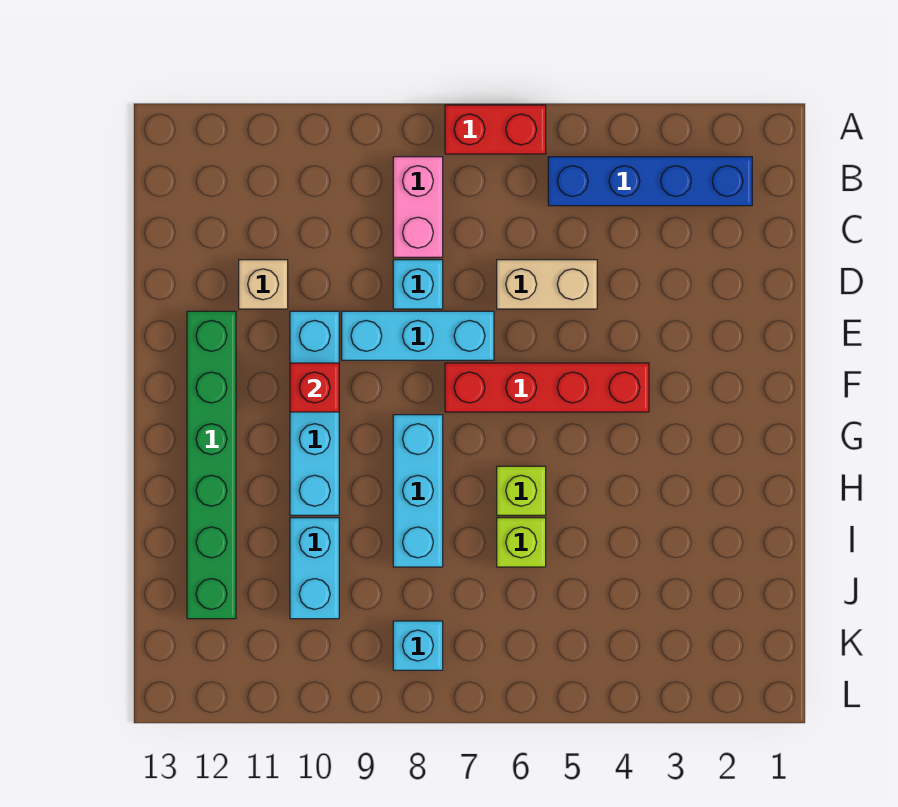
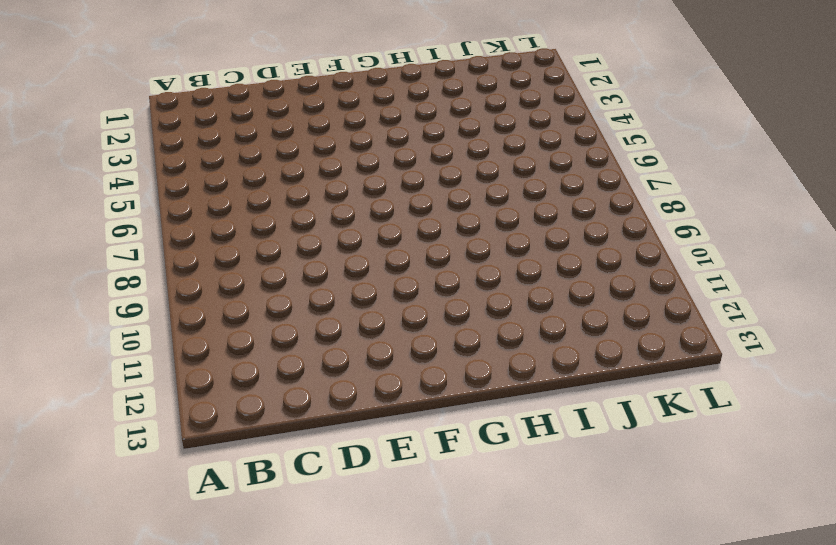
none -> red brick A6:A7 level 1
none -> blue brick B2:B5 level 1
none -> pink brick B8:C8 level 1

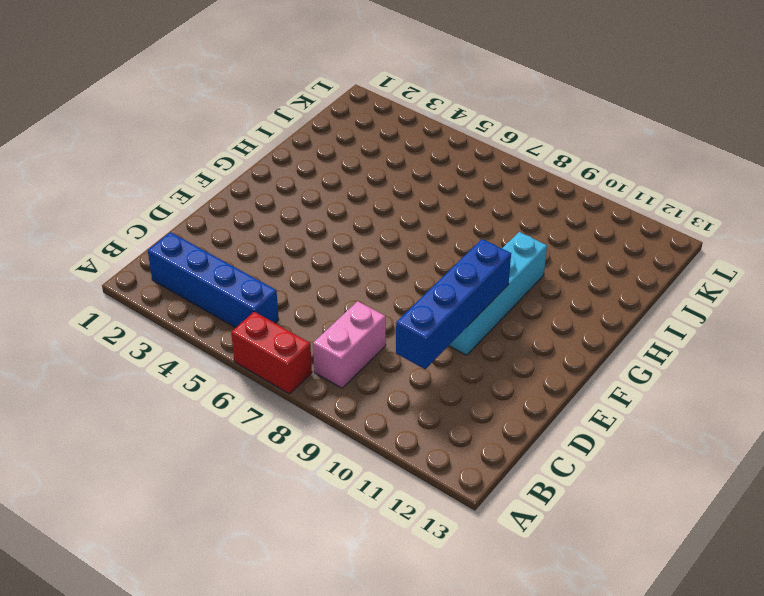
blue brick C10:F10 level 2 -> red brick F10 level 2
none -> tan brick D5:D6 level 1
none -> cyan brick D8 level 1
none -> tan brick D11 level 1

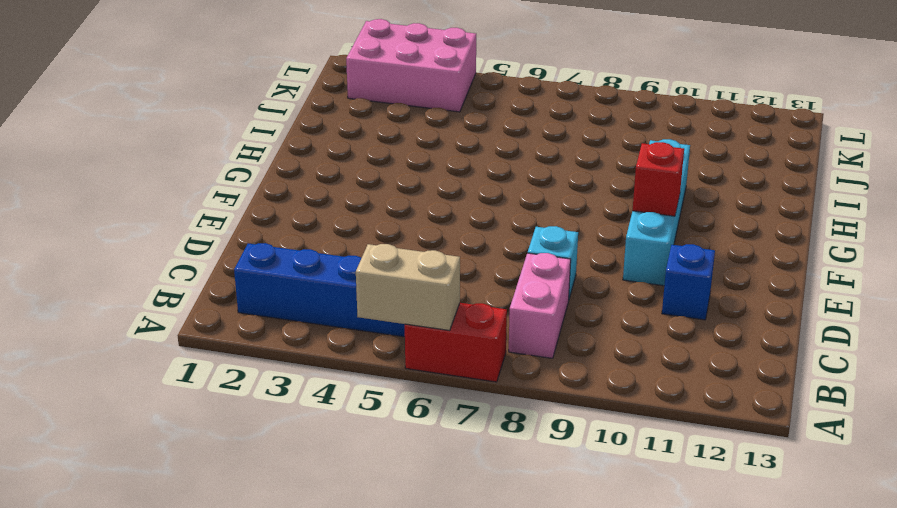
tan brick A5:A6 level 2 -> tan brick D5:D6 level 1
blue brick D11 level 1 -> tan brick D11 level 1
pink brick K2:L4 level 1 -> none
none -> cyan brick E7:E9 level 1
none -> green brick E12:J12 level 1
none -> red brick F4:F7 level 1

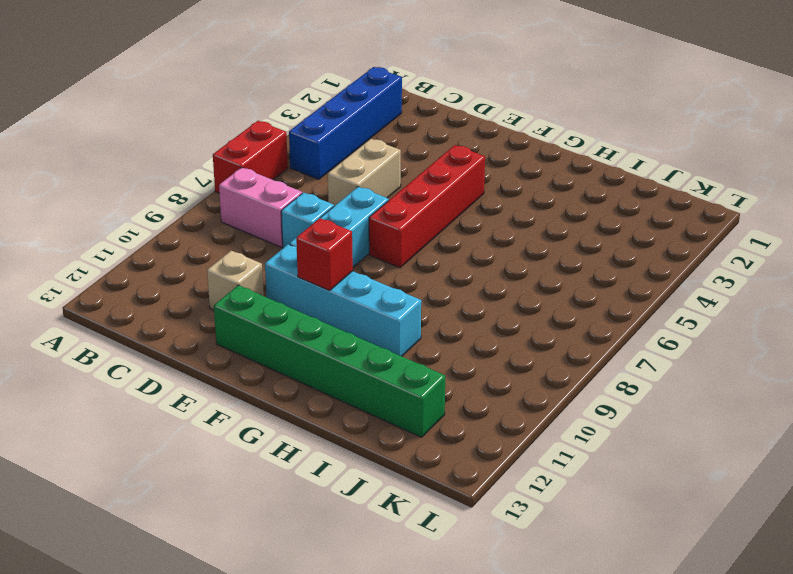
none -> cyan brick G8:I8 level 1
none -> lime brick H6 level 1
none -> lime brick I6 level 1

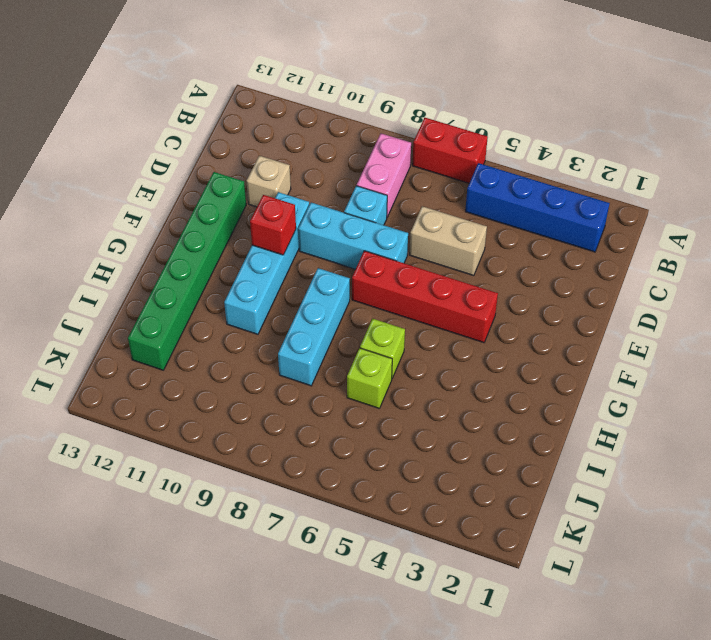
none -> cyan brick I10:J10 level 1
none -> cyan brick K8 level 1

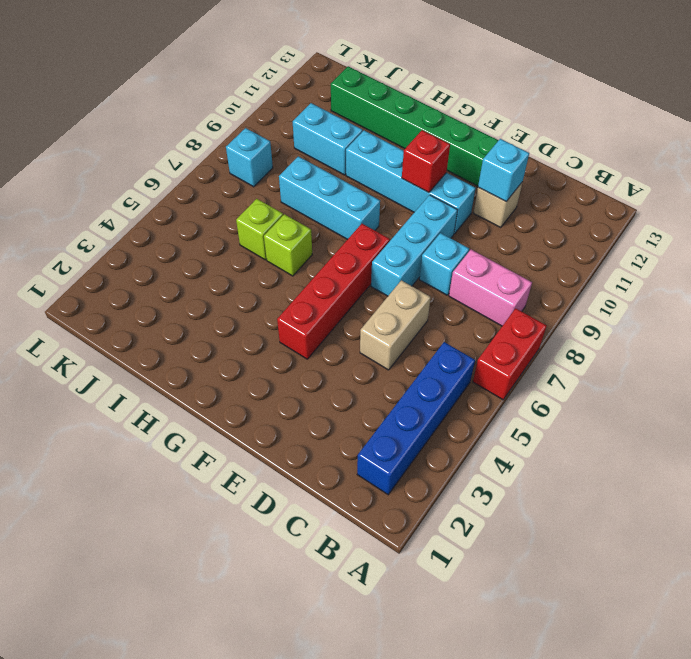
cyan brick D11 level 2 -> none

